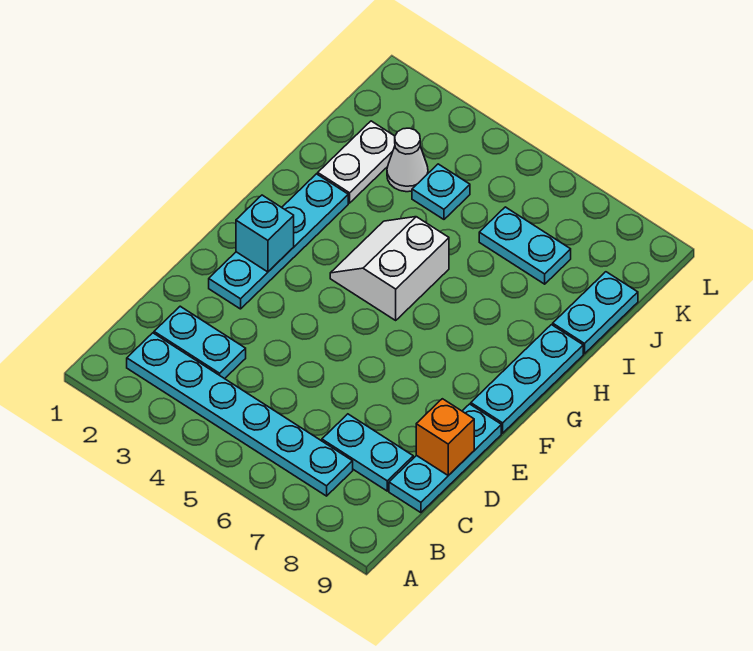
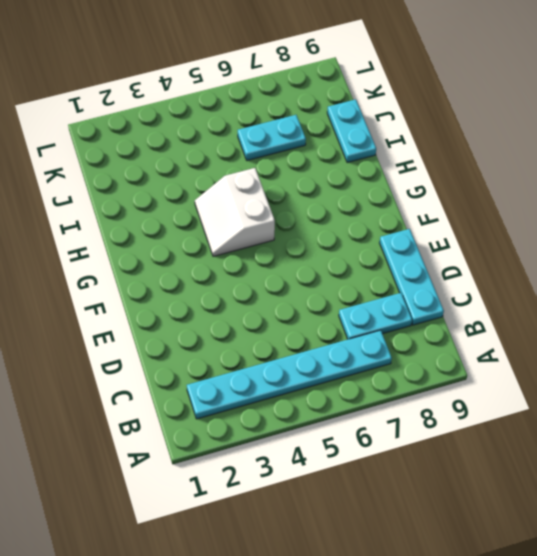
none -> cyan plate C2:C3 level 1
none -> cyan plate E2:H2 level 1
none -> cyan plate F9:H9 level 1

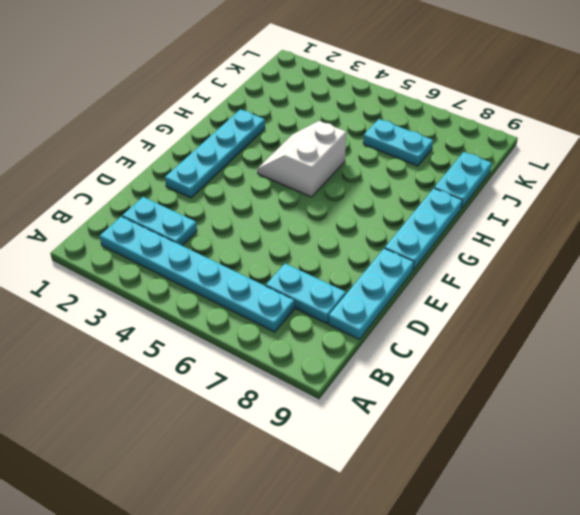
none -> white plate I2:J2 level 1
none -> white cone J3 level 1
none -> cyan plate J4 level 1

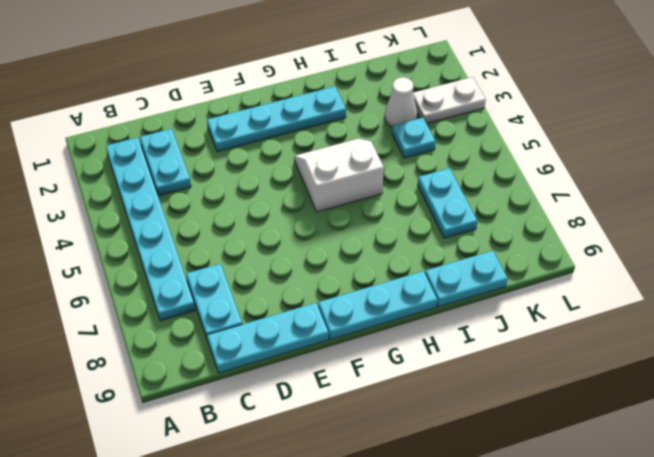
white plate K3:L3 level 1 -> white plate I2:J2 level 1
none -> orange brick D9 level 2
none -> cyan brick F2 level 2

